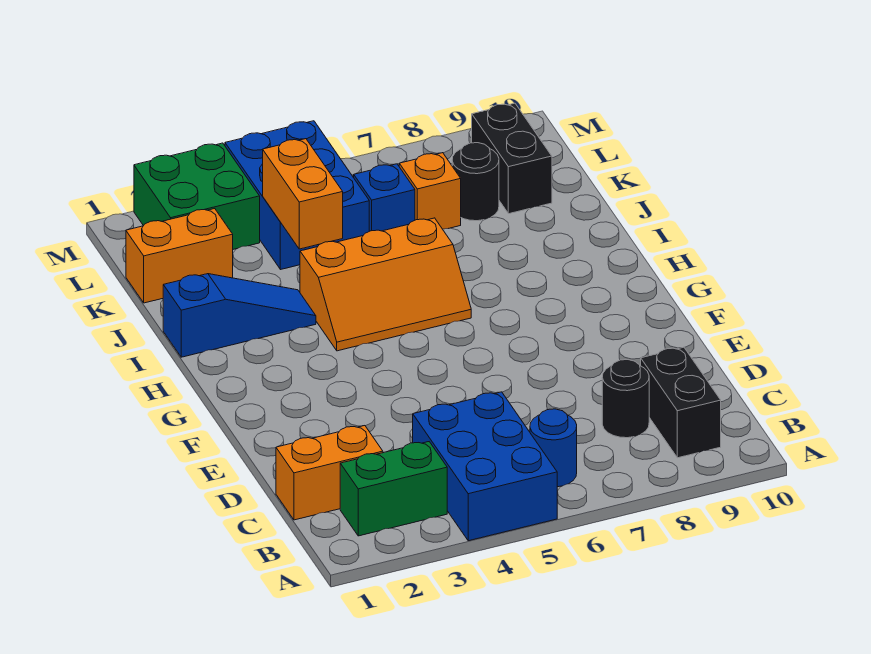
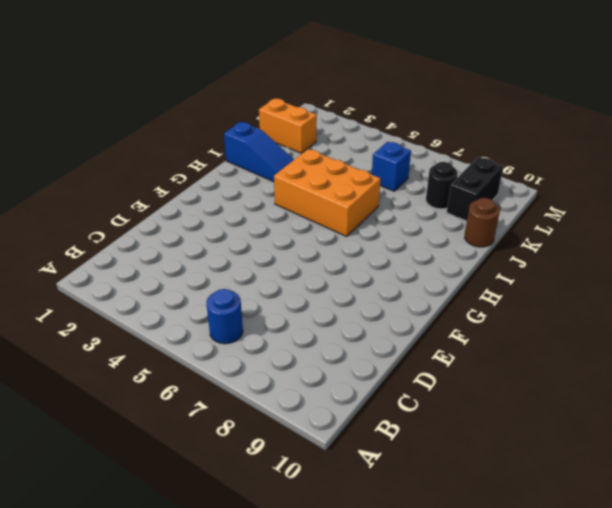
orange brick H4:I6 level 1 -> orange slope H4:I6 level 1 top I
brown round brick J10 level 1 -> none
none -> blue brick A4:C5 level 1
none -> green brick B2:B3 level 1
none -> black brick B9:C9 level 1

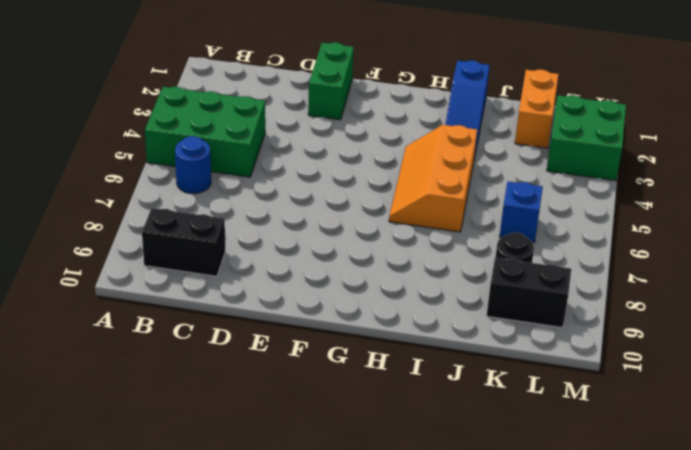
green brick A4:C5 level 1 -> blue brick A4:C5 level 1
green brick E1:E2 level 1 -> green brick B2:B3 level 1
none -> orange brick C1:C2 level 1
none -> black round brick C8 level 1
none -> blue brick K4:M5 level 1

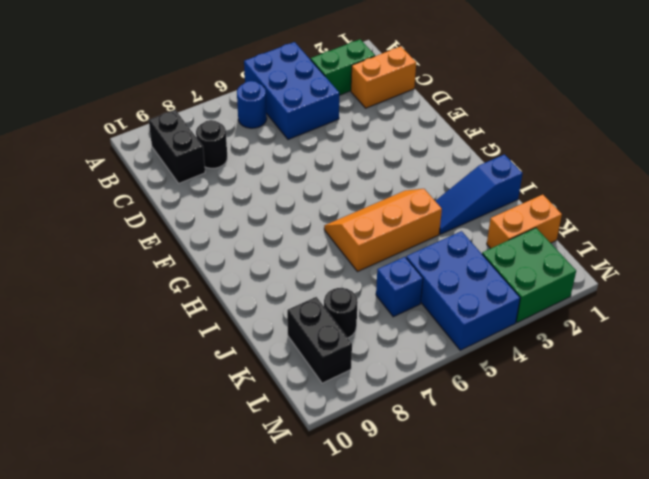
none -> orange brick K7 level 1
none -> orange brick J4:K4 level 2

